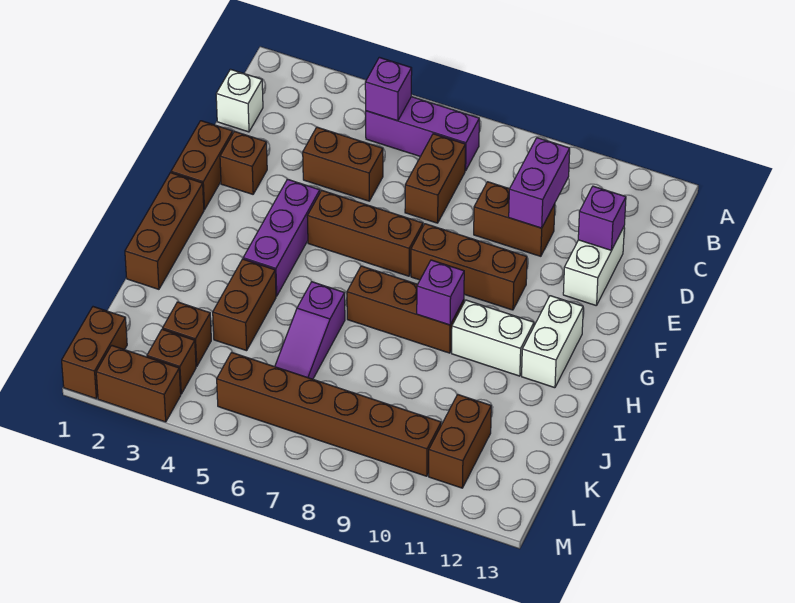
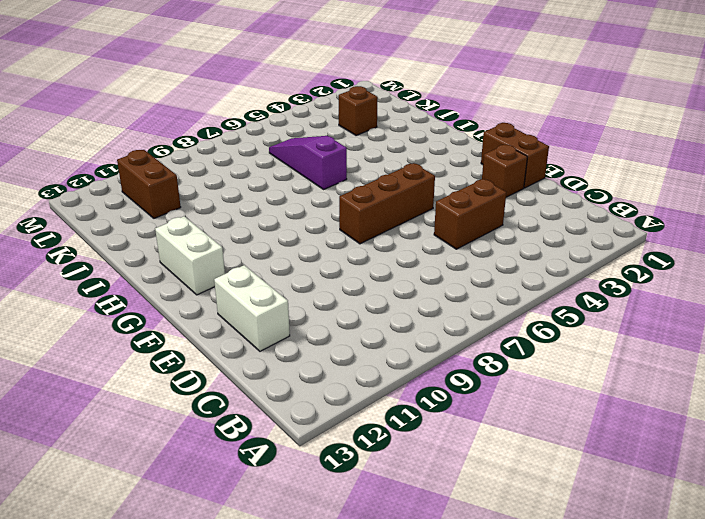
none -> purple brick B5:B7 level 1
none -> white brick C1 level 1
none -> brown brick C7:D7 level 1

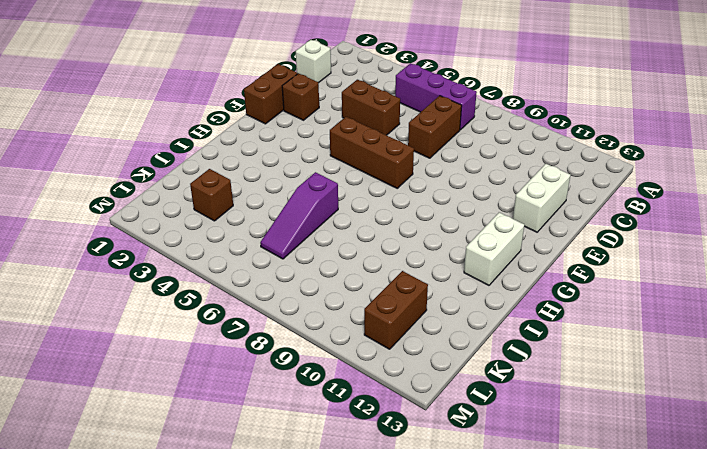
none -> brown brick D9:D10 level 1
none -> purple brick F4:H4 level 1
none -> brown brick F8:F10 level 1

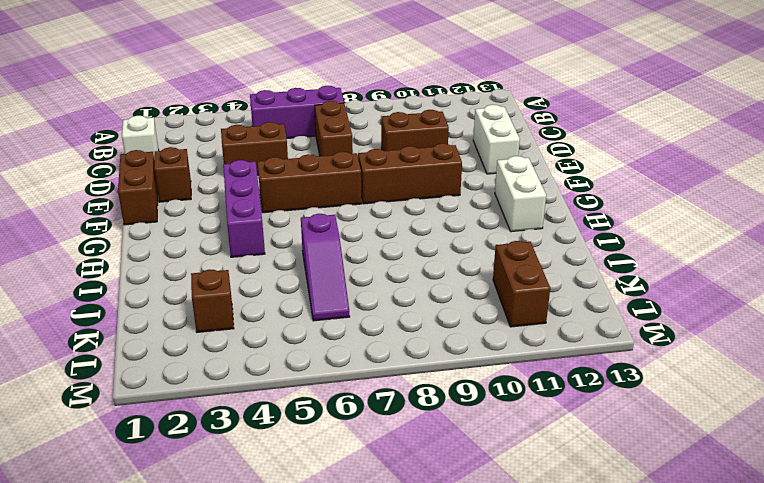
none -> brown brick G1:I1 level 1
none -> brown brick H7:H9 level 1
none -> white brick H10:H11 level 1

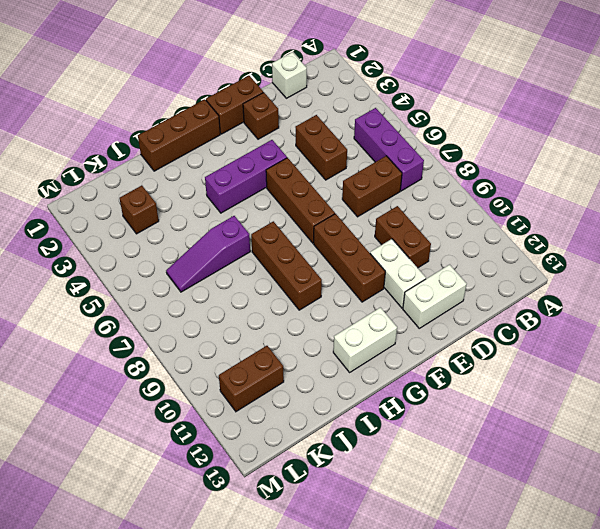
white brick E10:E11 level 1 -> white brick H10:H11 level 1
none -> brown brick I4:J4 level 1
none -> brown brick L1:M1 level 1
none -> brown brick L3 level 1

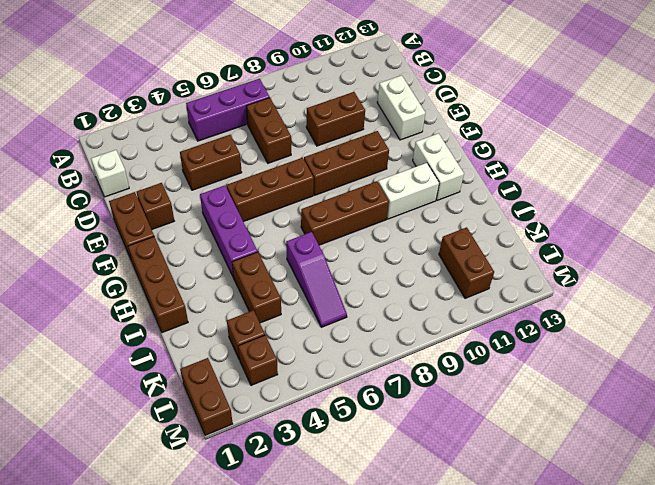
none -> brown brick L5:L10 level 1
none -> brown brick M2:M3 level 1
none -> purple brick B5 level 2

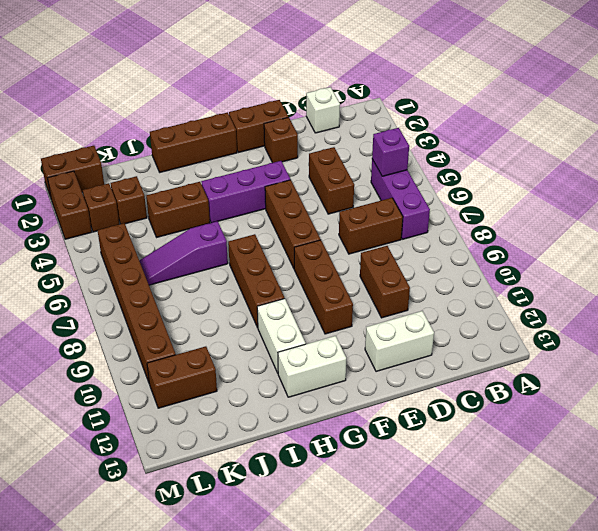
none -> purple brick C10:D10 level 2
none -> purple brick D12 level 2
none -> purple brick H9 level 2

